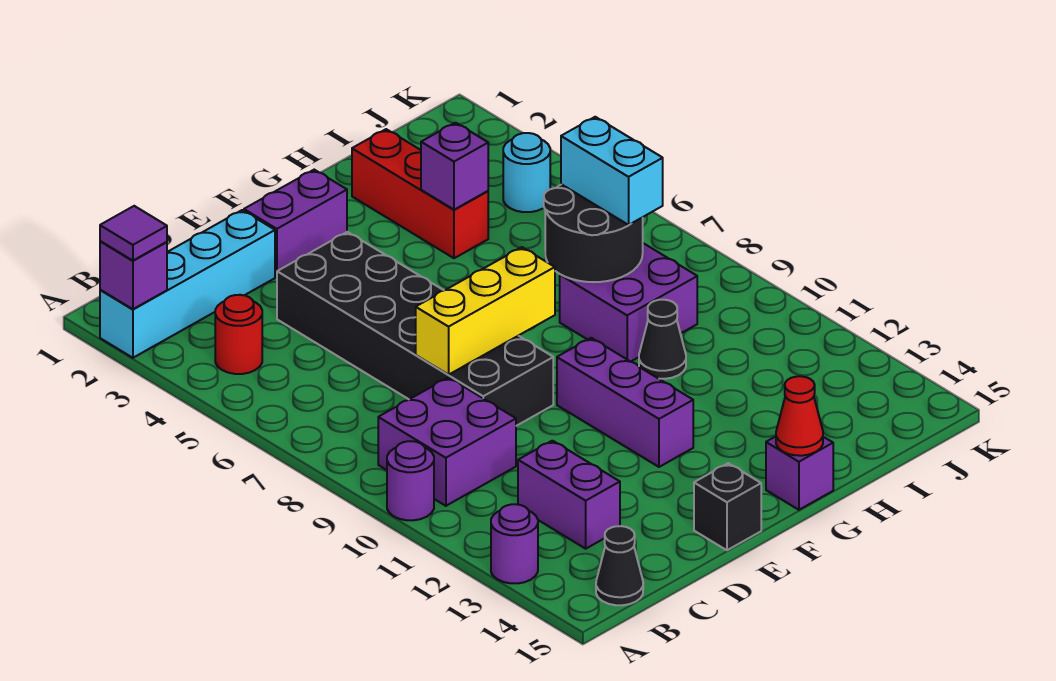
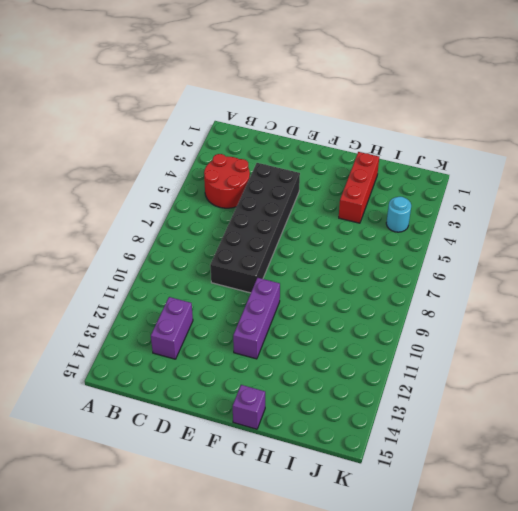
red round brick B4:C5 level 1 -> red round brick B4 level 1
none -> cyan brick A2:D2 level 1
none -> purple round brick A10 level 1
none -> purple round brick A13 level 1

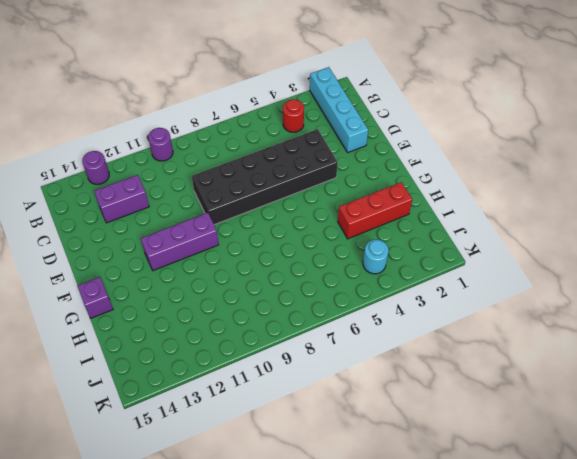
none -> purple brick B9:C10 level 1
none -> black cone B15 level 1
none -> purple brick E2:F2 level 1

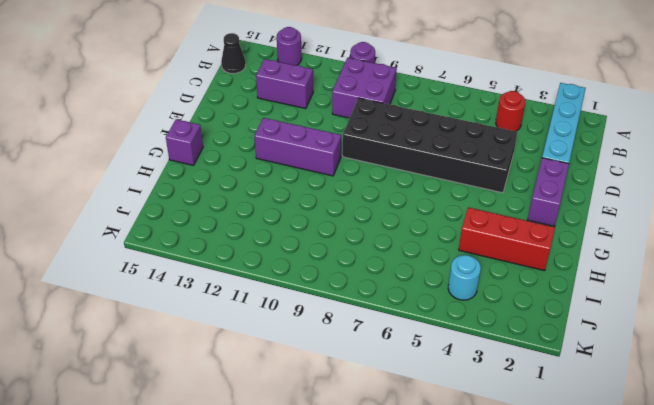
none -> black brick E15 level 1
none -> purple brick H8:I9 level 1
none -> black cone H10 level 1

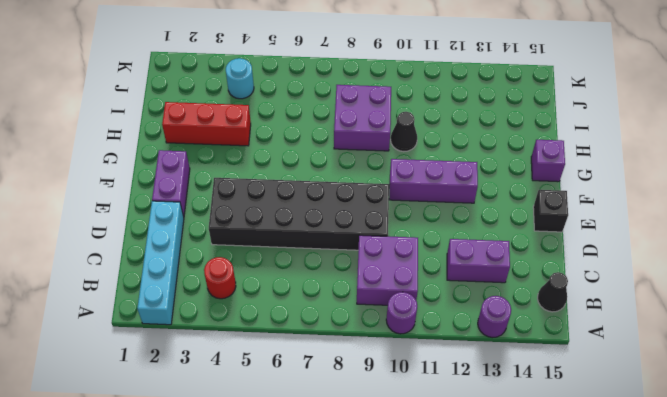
none -> purple brick A2 level 2
none -> yellow brick D8:F8 level 2
none -> red cone G15 level 2

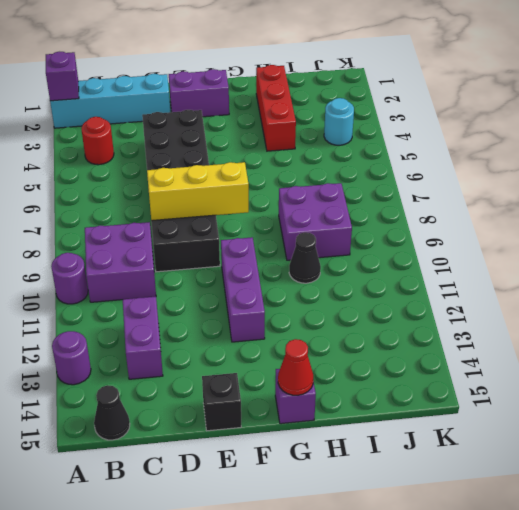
none -> purple brick H4 level 2
none -> black round brick H7:I8 level 2
none -> purple tile A2 level 3

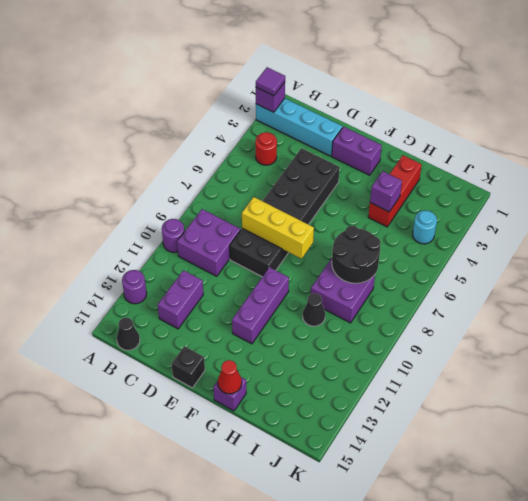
none -> cyan brick I7:I8 level 3

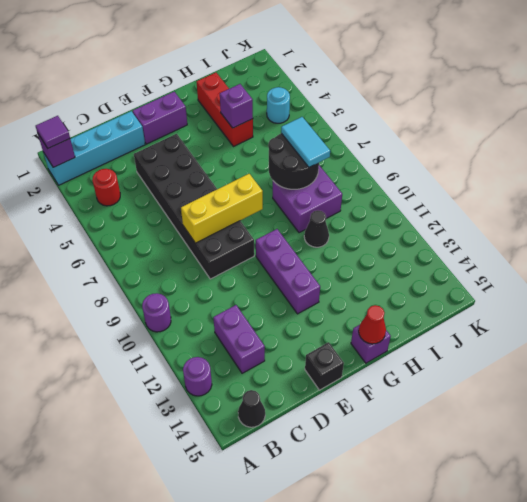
cyan tile I7:I8 level 3 -> cyan brick I7:I8 level 3
none -> purple brick B9:C10 level 1

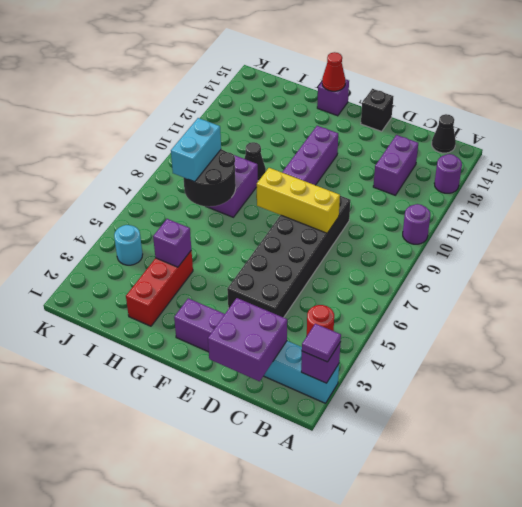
purple brick C1:D2 level 2 -> purple brick B9:C10 level 1

